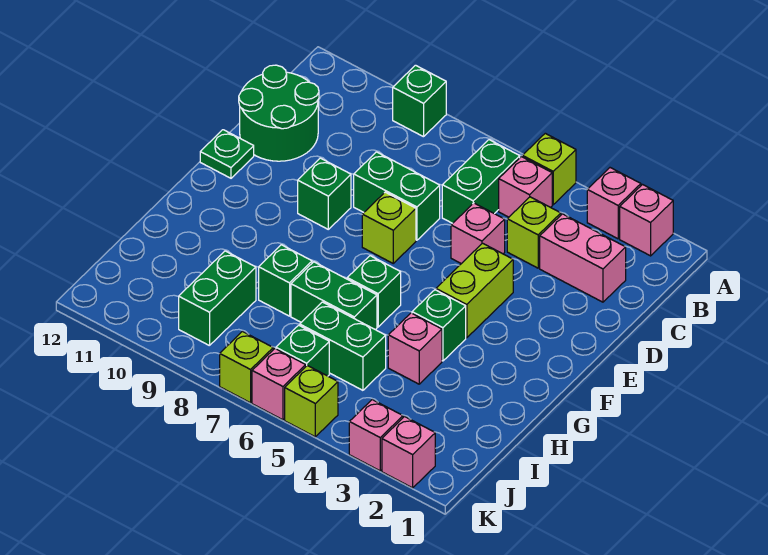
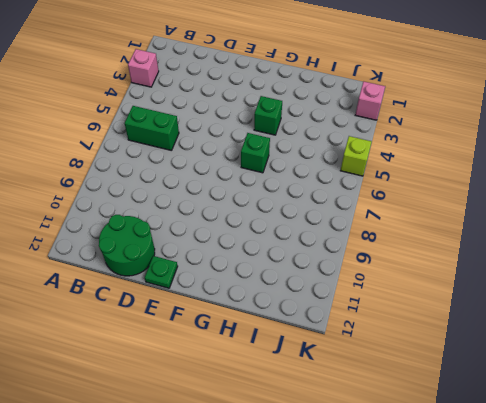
none -> pink brick A2 level 1
none -> lime brick A5 level 1
none -> green brick A9 level 1

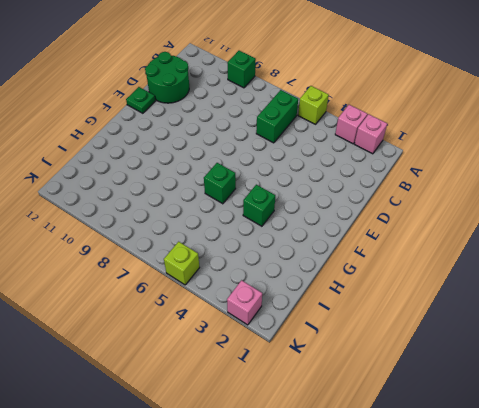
none -> pink brick B5 level 1
none -> pink brick C2:C3 level 1
none -> lime brick C4 level 1

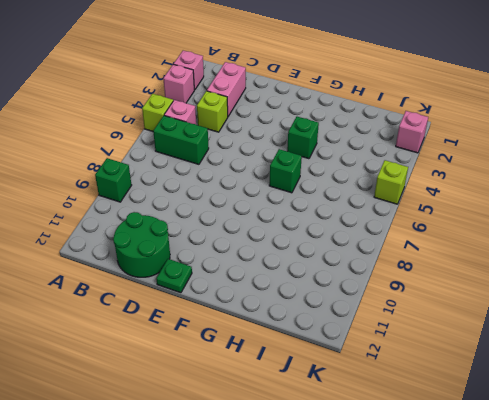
none -> pink brick D5 level 1
none -> green brick D7:D8 level 1
none -> lime brick E4:F4 level 1

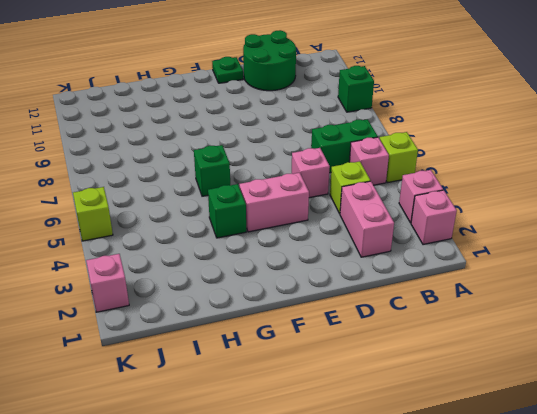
pink brick E4:F4 level 1 -> lime brick E4:F4 level 1
none -> green brick D7:D8 level 1
none -> lime brick E7 level 1
none -> green brick E9 level 1

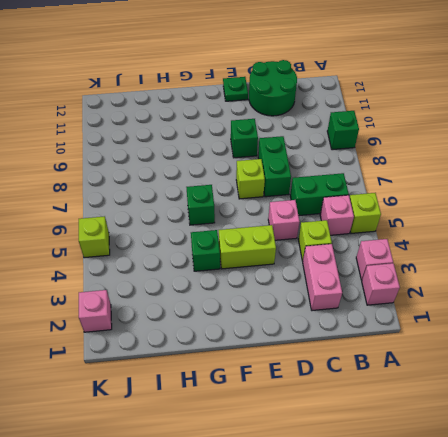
none -> pink brick H4 level 1
none -> green brick H6:H7 level 1
none -> green brick H8 level 1

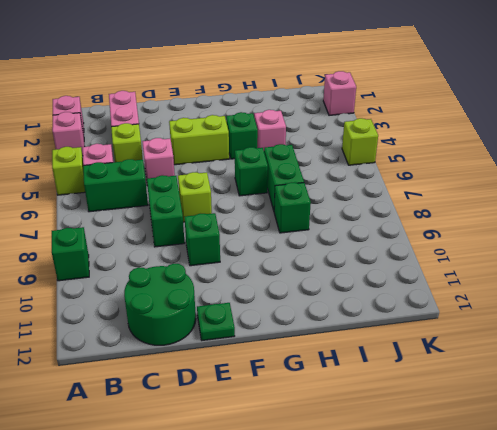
none -> green brick I5:I6 level 1
none -> green brick I9:J9 level 1
none -> green brick J6 level 1

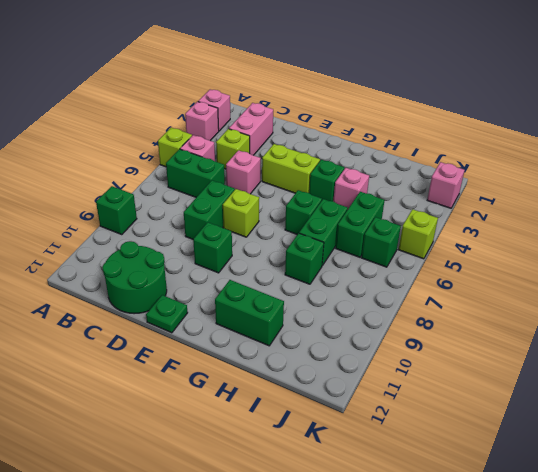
green brick G11:H11 level 1 -> green brick I9:J9 level 1
none -> pink brick K3 level 1
none -> pink brick K6 level 1
none -> lime brick K7 level 1

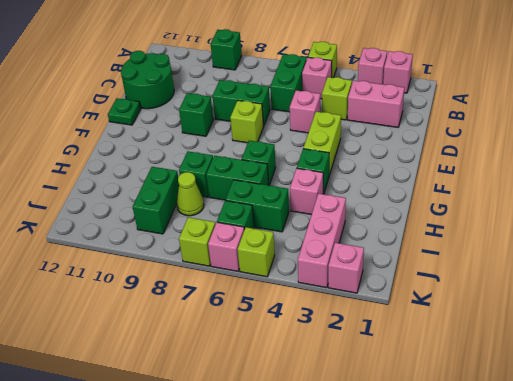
pink brick I3:K3 level 1 -> pink brick K3 level 1
lime cone I8 level 1 -> none

